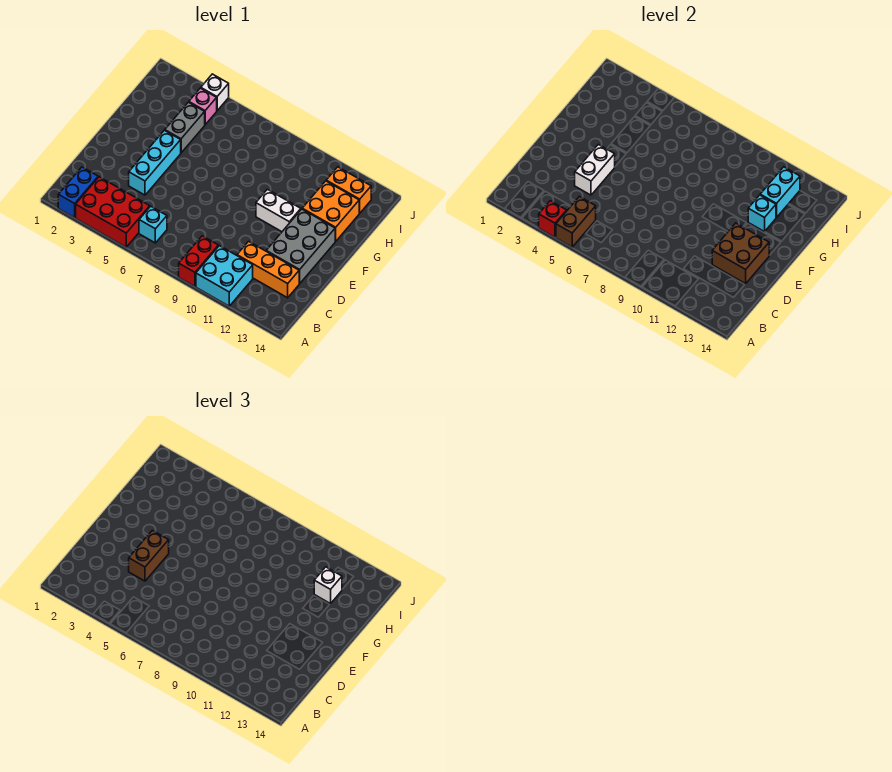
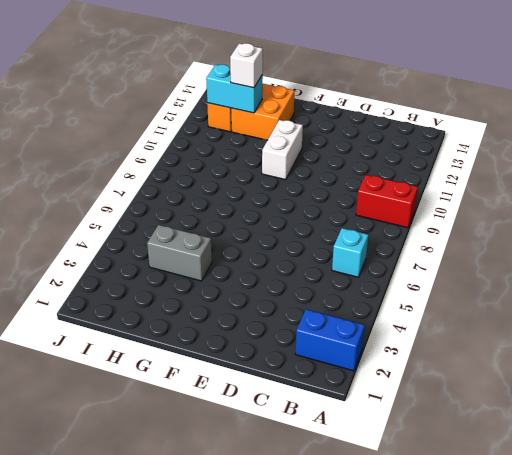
none -> red brick A3:B5 level 1
none -> cyan brick A10:B11 level 1
none -> orange brick C11:C13 level 1

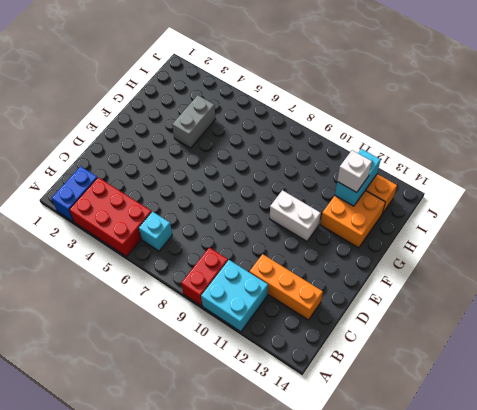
none -> cyan brick D4:F4 level 1
none -> grey brick D12:F13 level 1
none -> pink brick I4 level 1

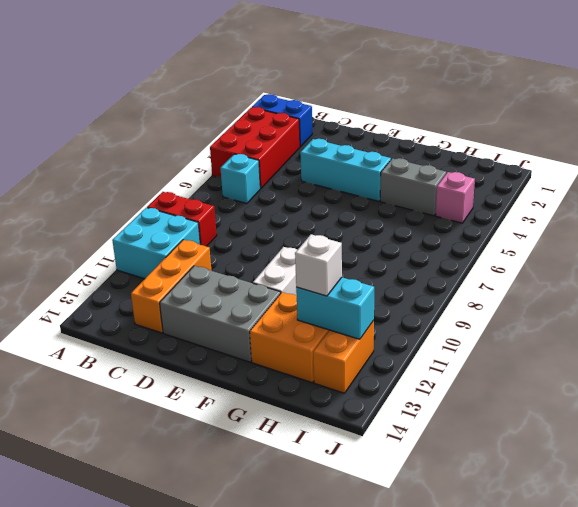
none -> white brick J4 level 1
none -> red brick A4 level 2
none -> brown brick A5:B5 level 2

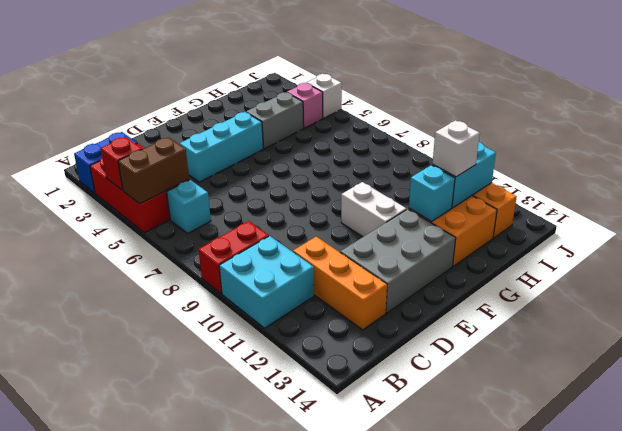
none -> white brick D4:E4 level 2
none -> brown brick D12:E13 level 2
none -> brown brick D4:E4 level 3

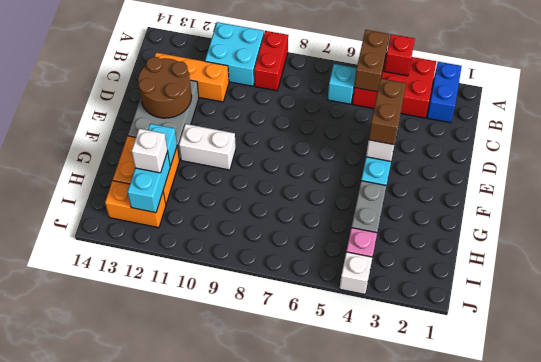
brown round brick D12:E13 level 2 -> brown brick D12:E13 level 2

